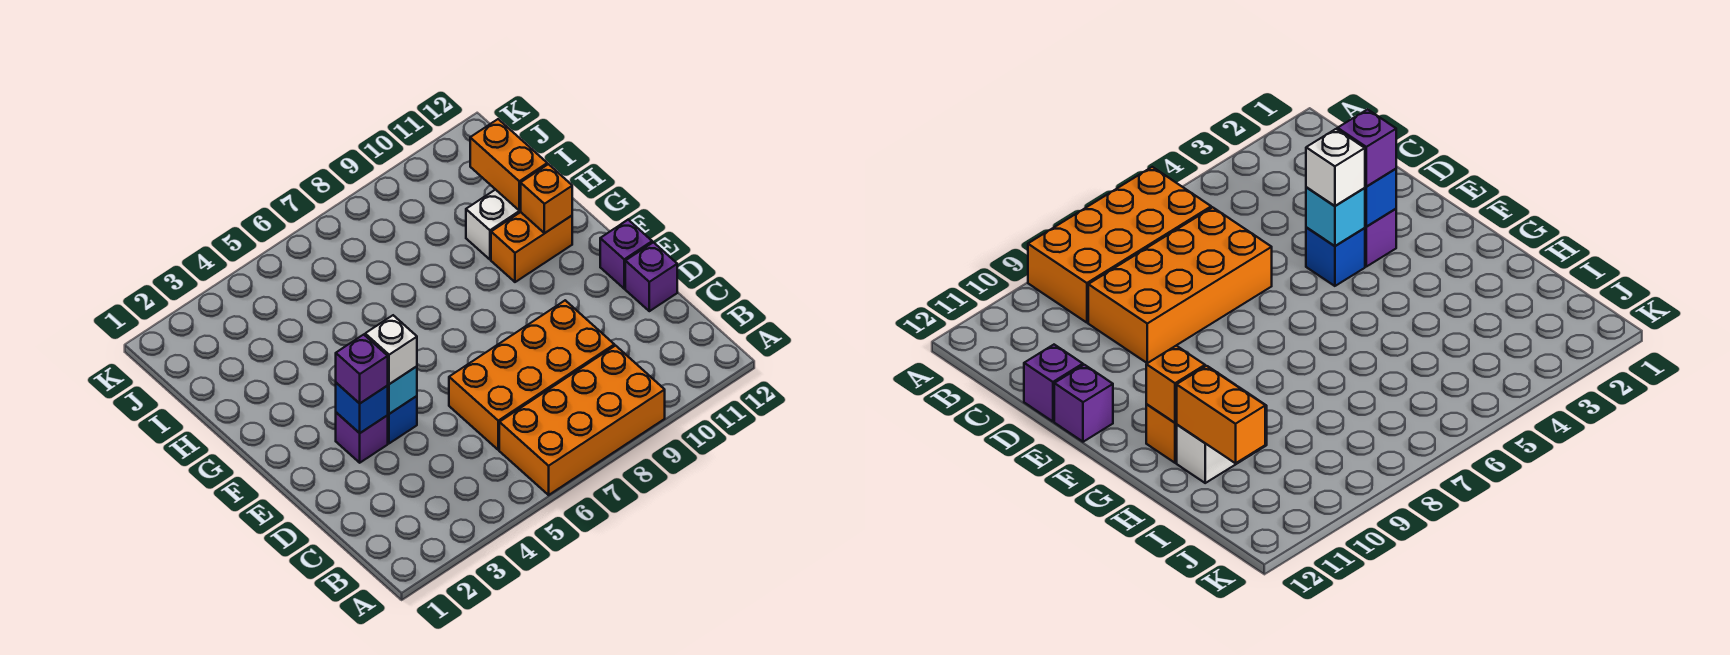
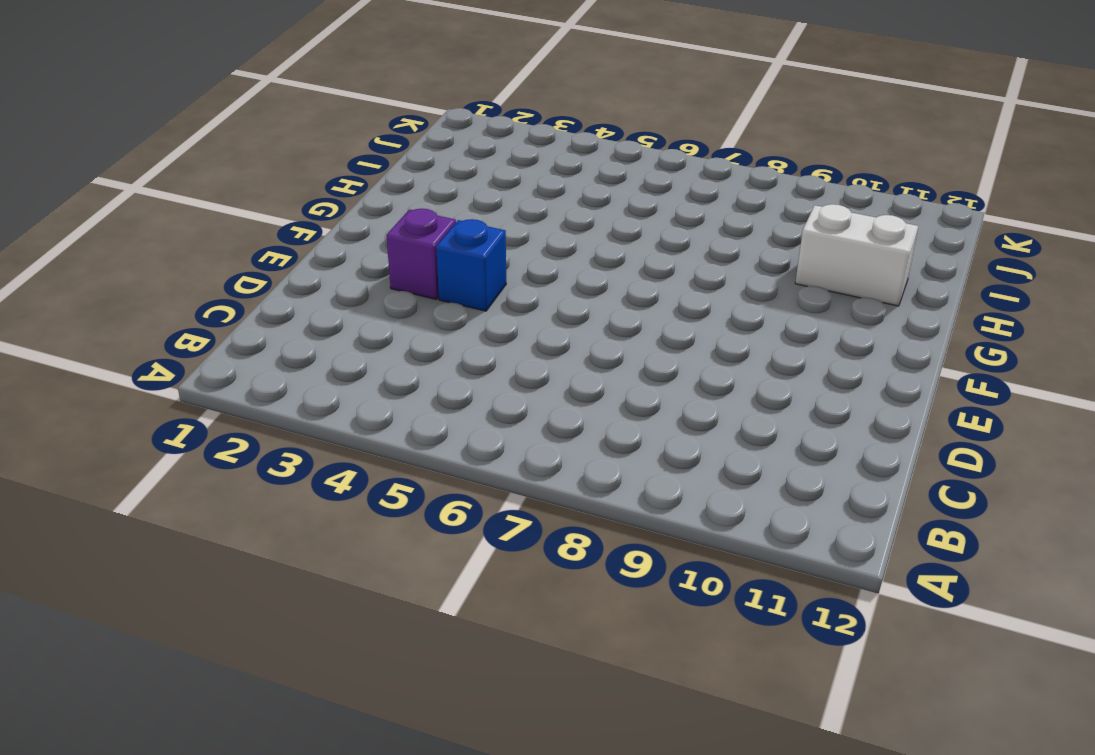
none -> orange brick A6:B9 level 1
none -> orange brick C6:D9 level 1
none -> purple brick D12 level 1

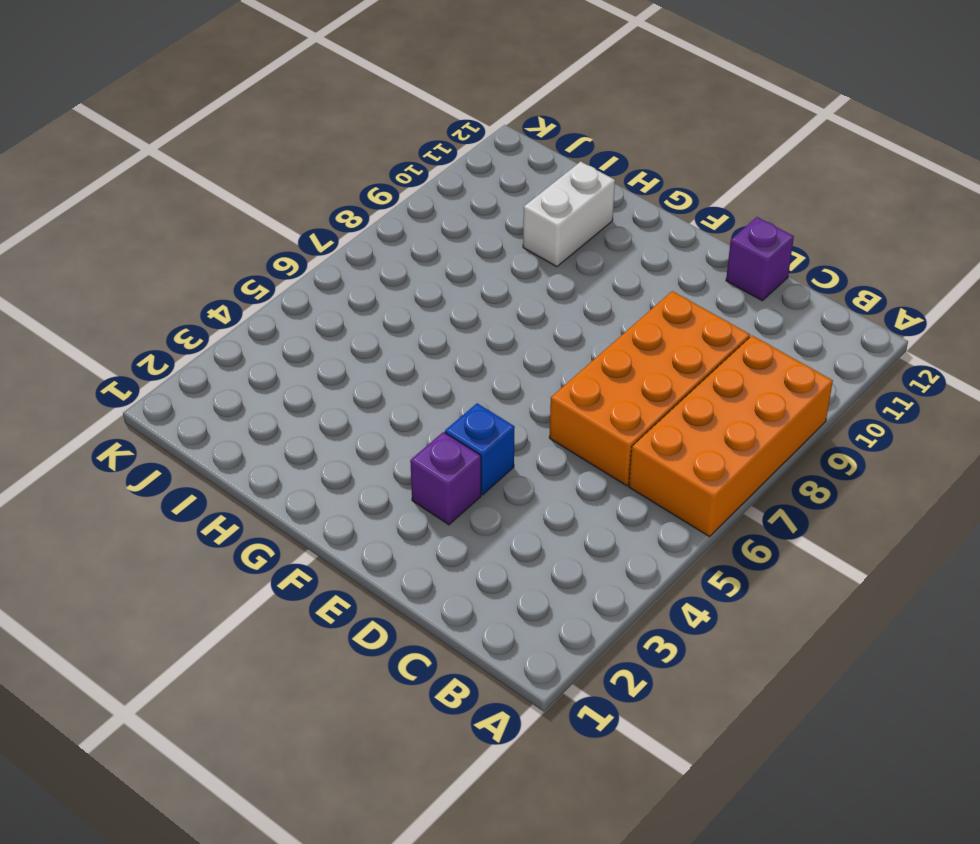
none -> purple brick E12 level 1
none -> orange brick G10:G11 level 1
none -> blue brick E3 level 2

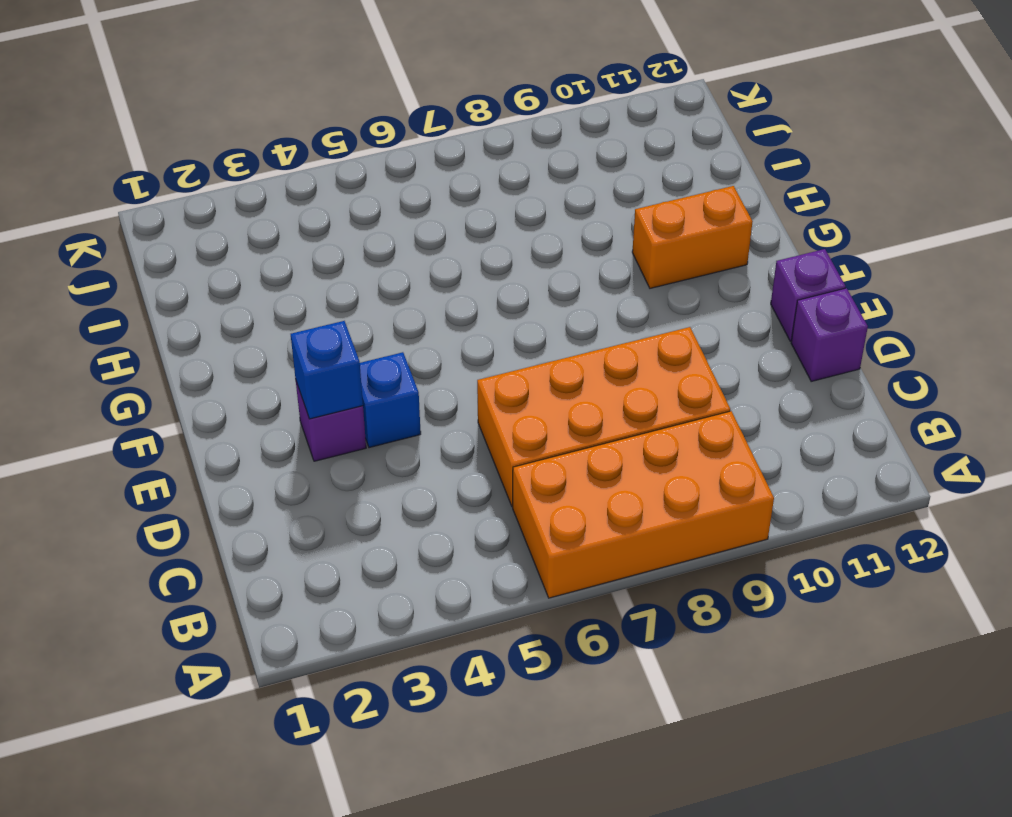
none -> white brick H10:H11 level 1
none -> cyan brick E4 level 2
none -> orange brick G11 level 2

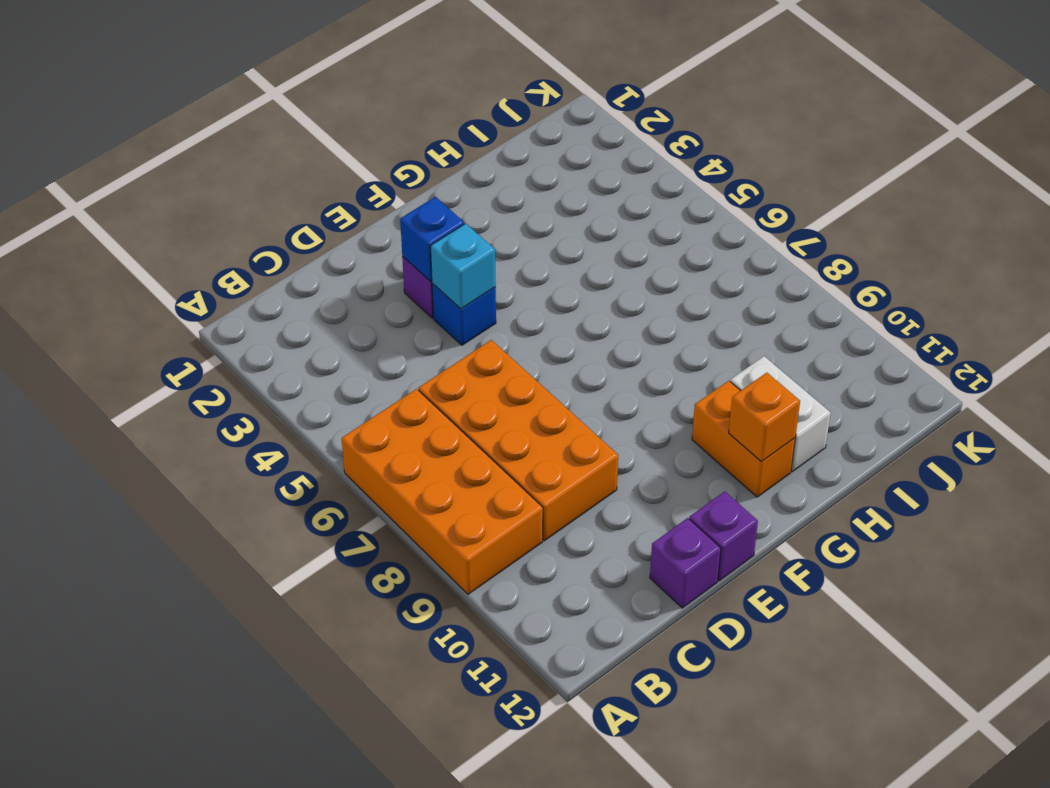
none -> orange brick H11:I11 level 2
none -> purple brick E3 level 3
none -> white brick E4 level 3

